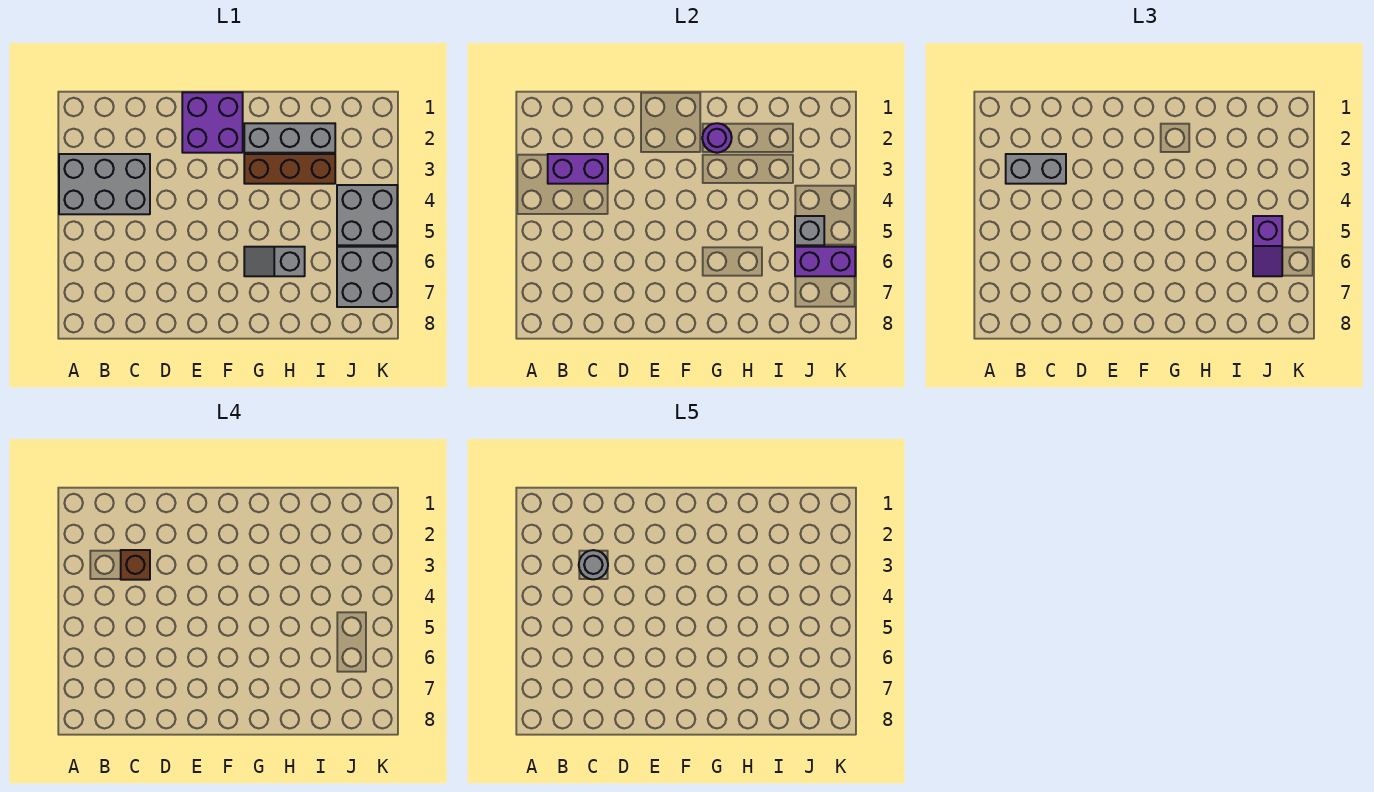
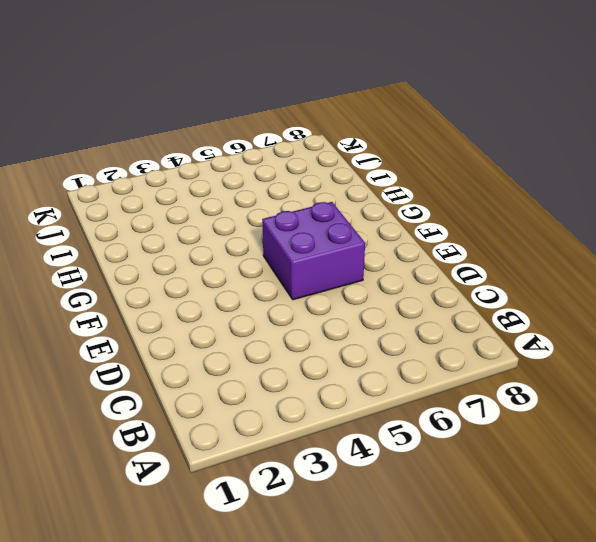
purple brick E5:F6 level 1 -> purple brick E1:F2 level 1
none -> grey brick A3:C4 level 1
none -> grey brick G2:I2 level 1
none -> brown brick G3:I3 level 1

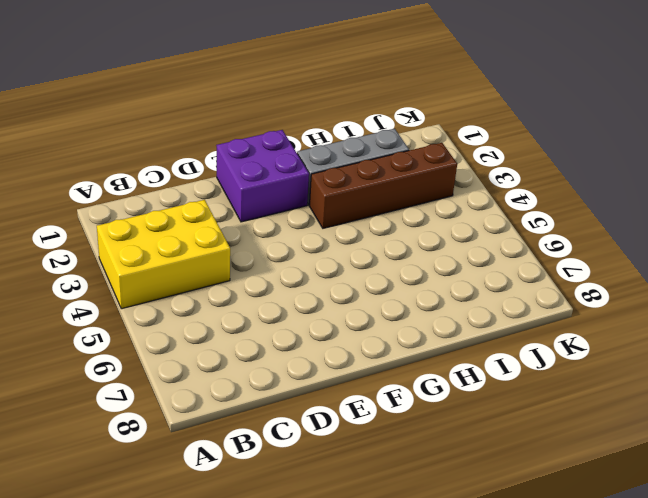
yellow brick A3:C4 level 1 -> grey brick A3:C4 level 1
brown brick G3:J3 level 1 -> brown brick G3:I3 level 1
none -> grey slope G6:H6 level 1 top H
none -> grey brick J4:K5 level 1
none -> grey brick J6:K7 level 1

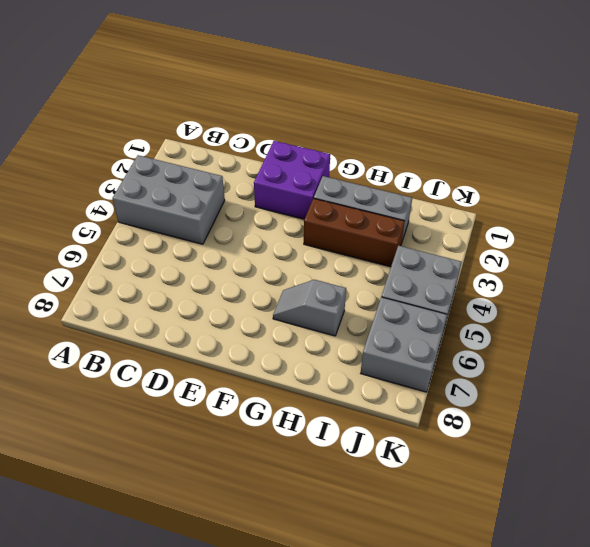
none -> purple brick B3:C3 level 2
none -> purple round brick G2 level 2
none -> grey brick J5 level 2

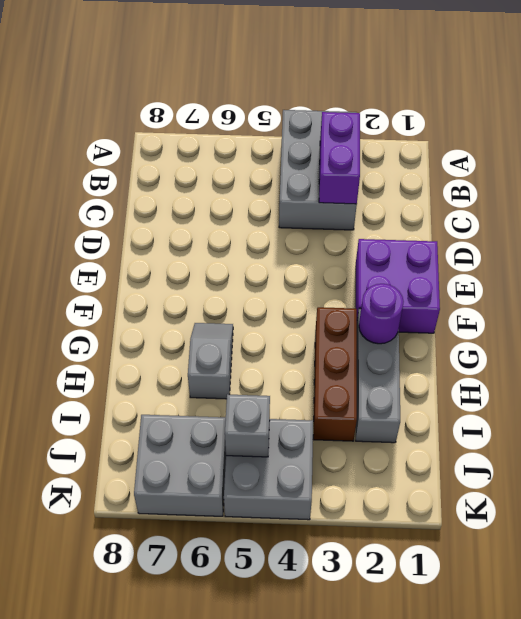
none -> purple brick J6:K6 level 2
none -> grey brick B3:C3 level 3
none -> purple slope J5:J6 level 3 top 5

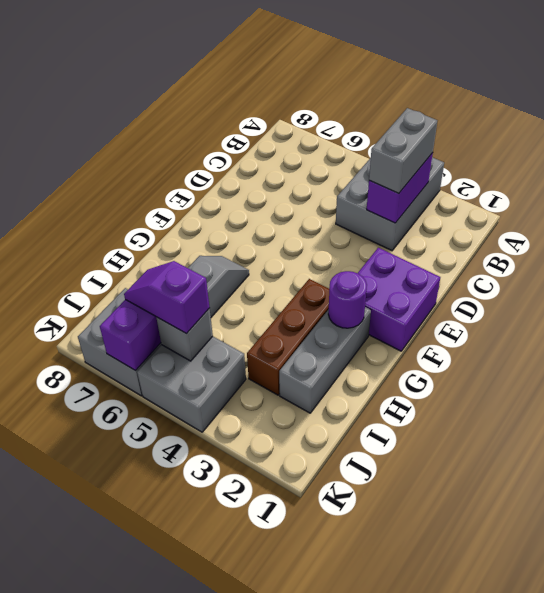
none -> brown brick C3 level 4
none -> grey round brick C3 level 5

